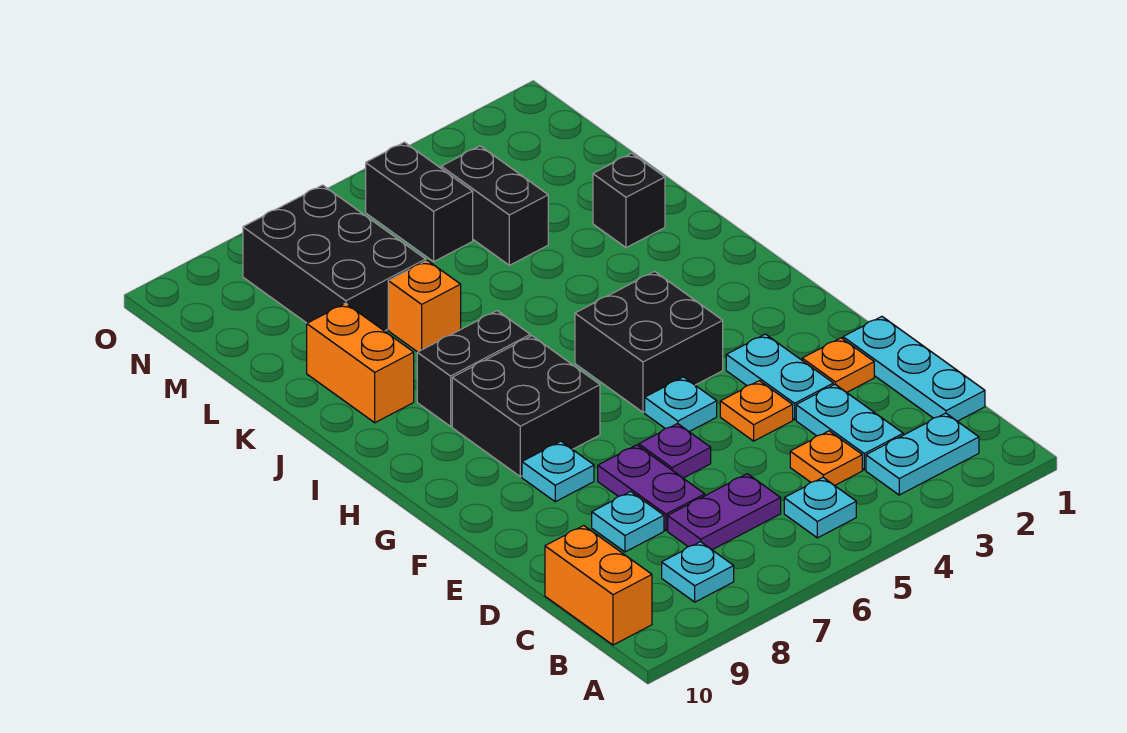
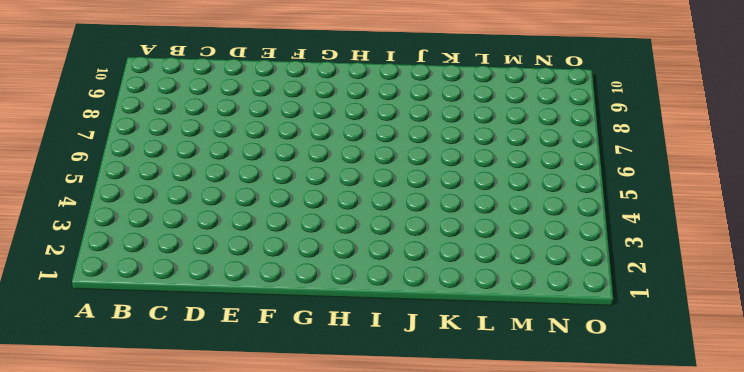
none -> cyan plate B2:B3 level 1
none -> cyan plate B5 level 1
none -> cyan plate B8 level 1

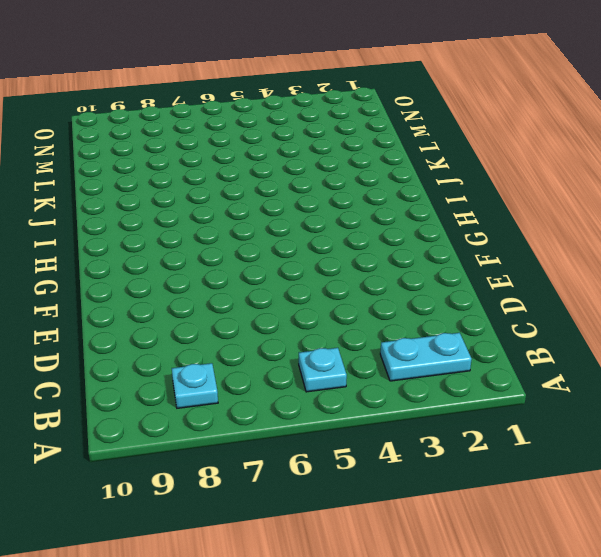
none -> orange brick B10:C10 level 1
none -> cyan plate C1:E1 level 1
none -> cyan plate C3:D3 level 1

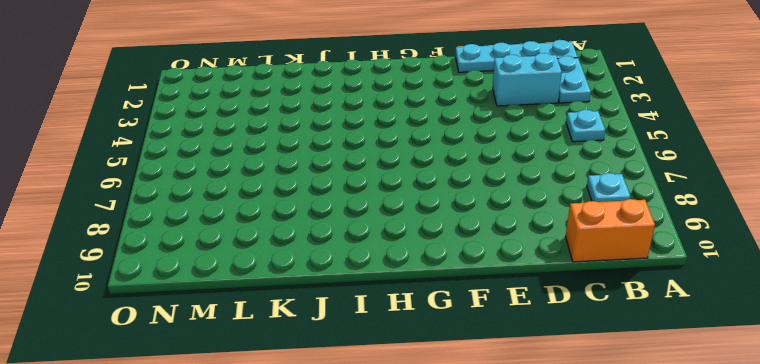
cyan plate B1:E1 level 1 -> cyan plate C1:E1 level 1
cyan brick C3:D3 level 1 -> cyan plate C3:D3 level 1
none -> orange plate C4 level 1
none -> purple plate C6:C7 level 1
none -> purple plate D7:E7 level 1

